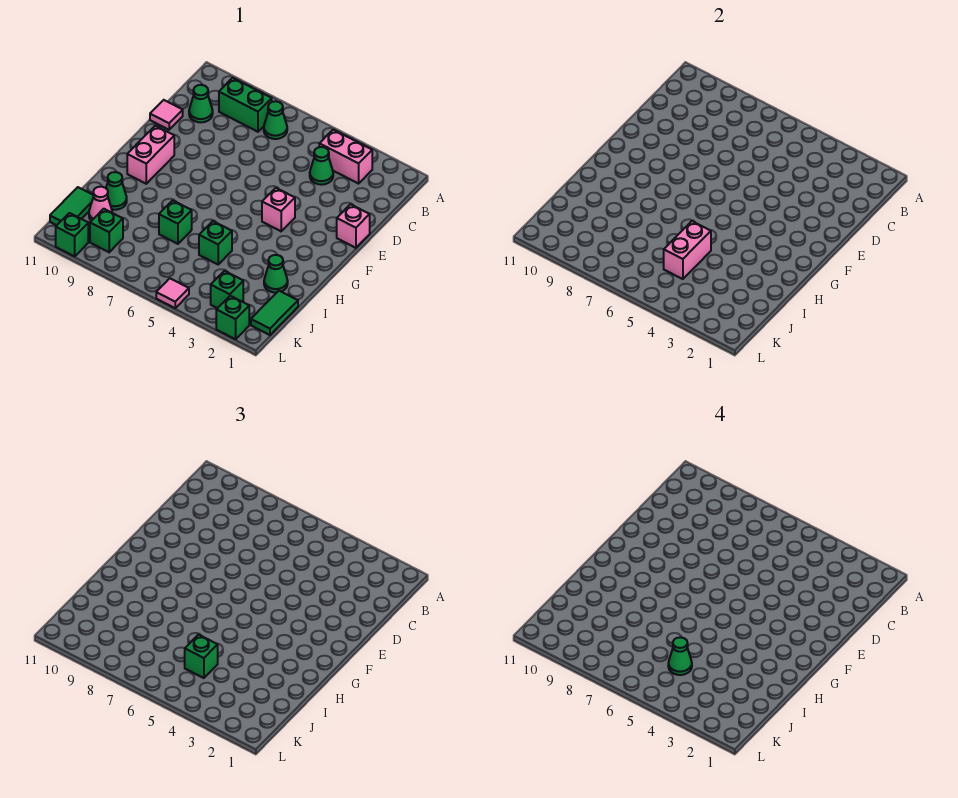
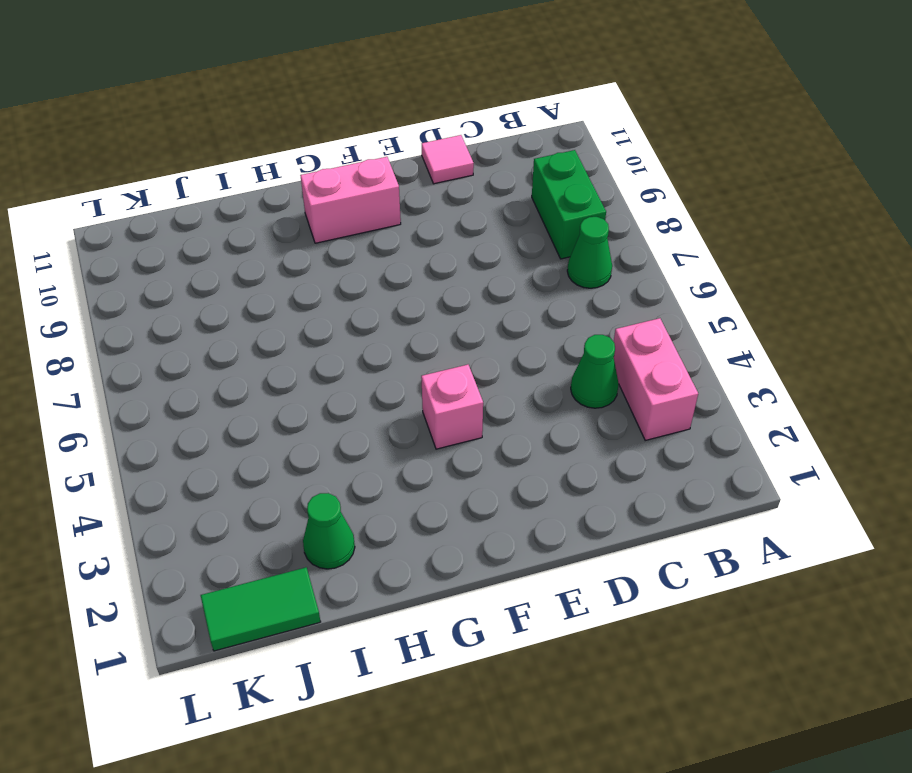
none -> green cone C10 level 1
none -> pink brick E1 level 1
none -> green brick I5 level 1

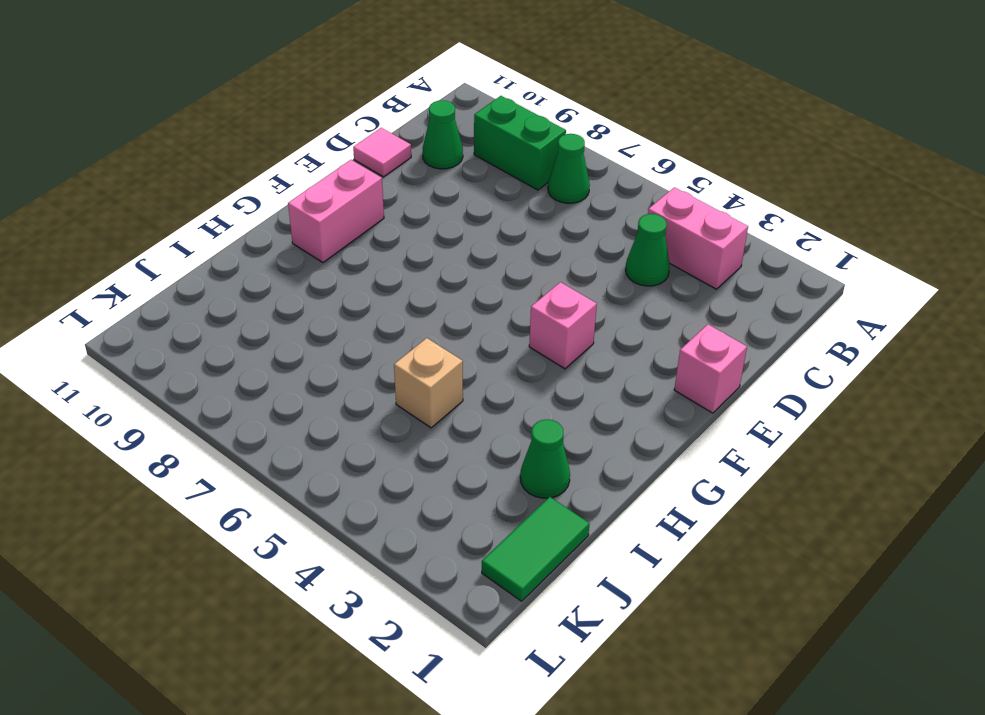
tan brick I5 level 1 -> green brick I5 level 1
none -> green brick I7 level 1
none -> green cone I10 level 1
none -> pink cone J10 level 1

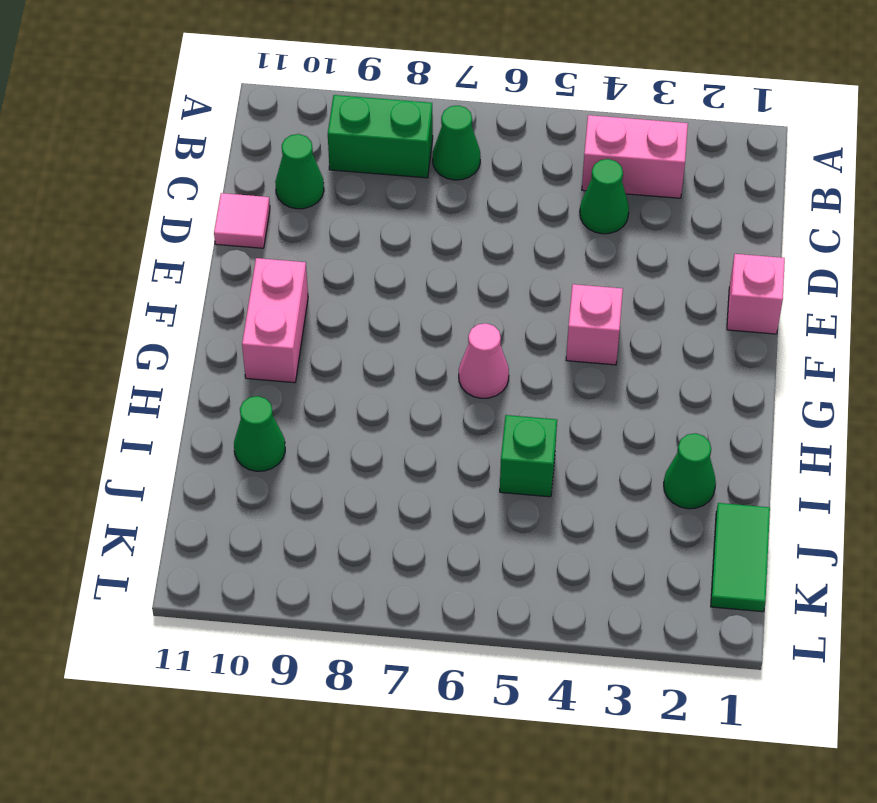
pink cone G6 level 1 -> pink cone J10 level 1
none -> green brick I7 level 1
none -> green tile J11:K11 level 1
none -> green brick K3 level 1

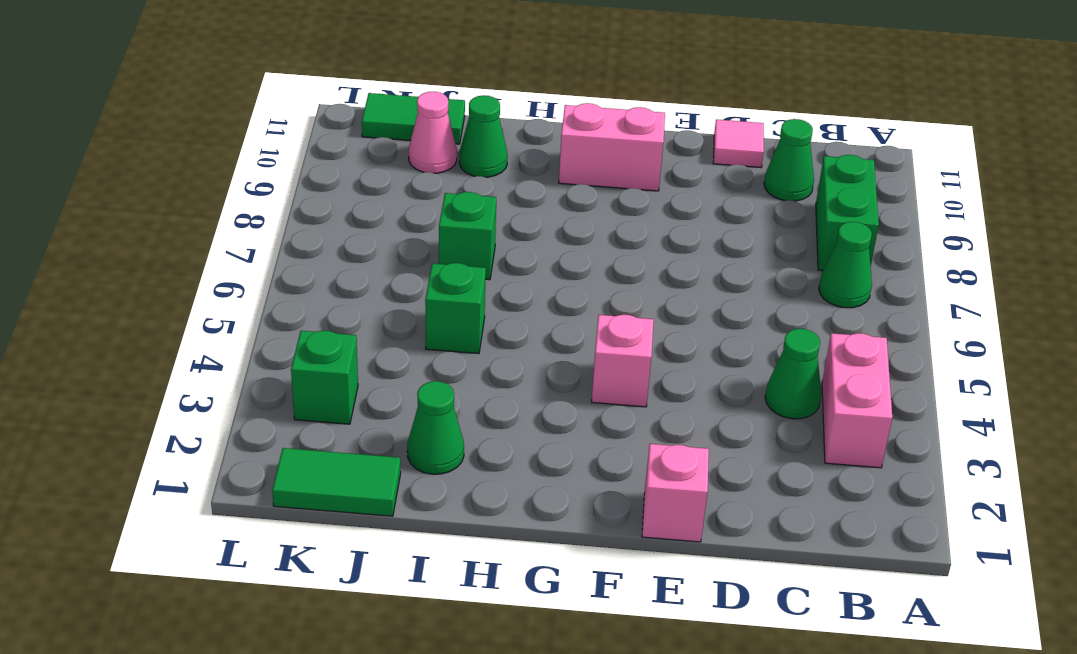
none -> green brick K9 level 1
none -> green brick L2 level 1
none -> pink tile L5 level 1

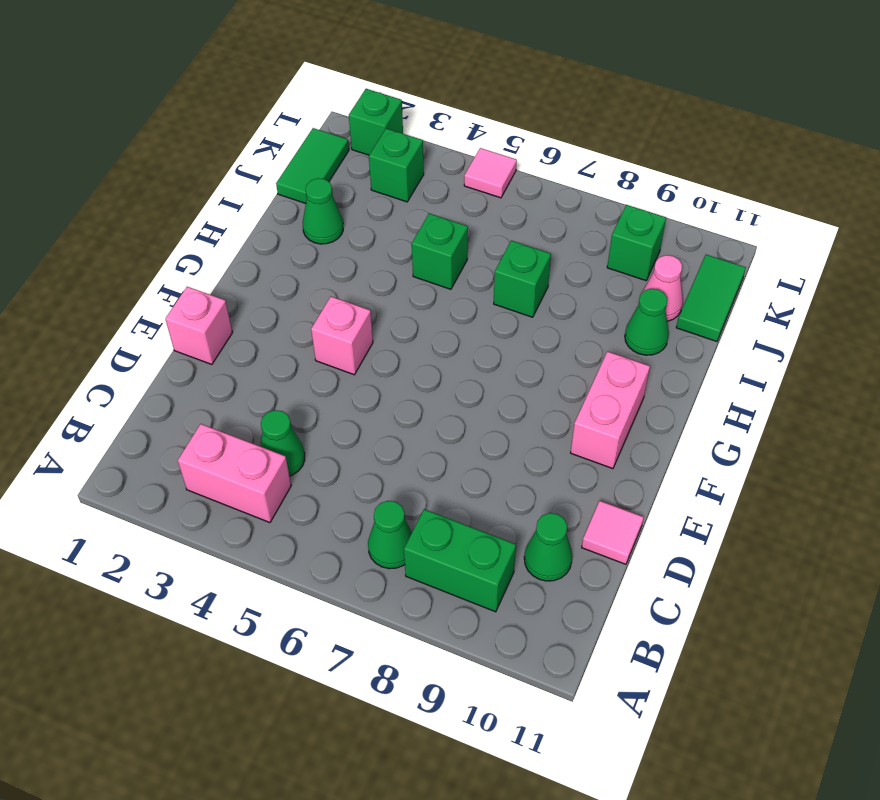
none -> green brick L10 level 1
none -> pink brick I5:J5 level 2
none -> green brick J5 level 3

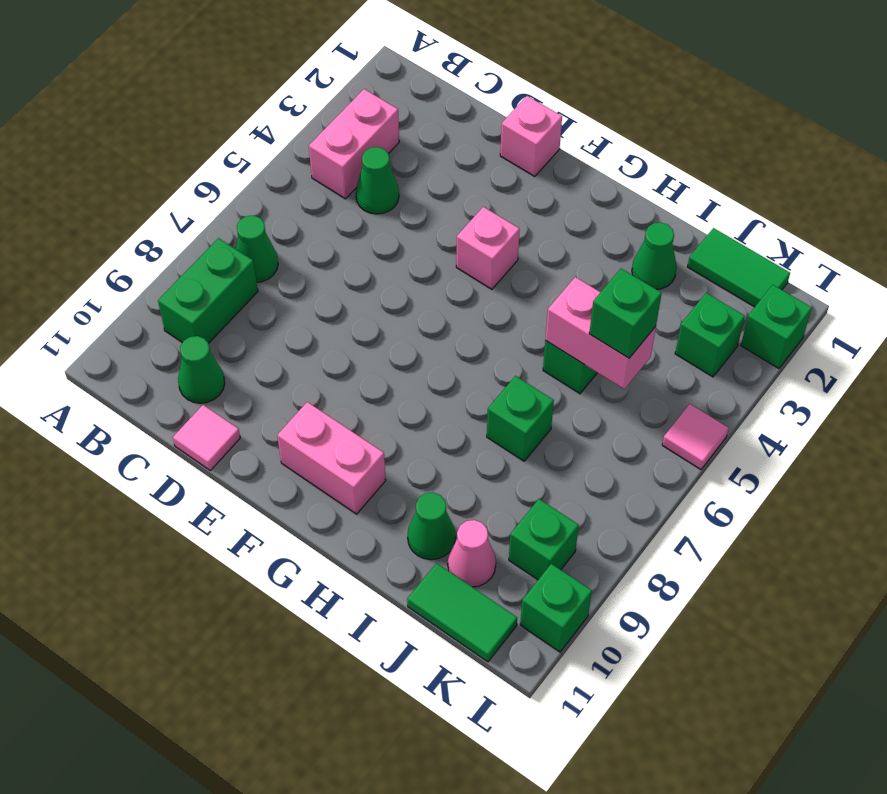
none -> green cone J5 level 4

